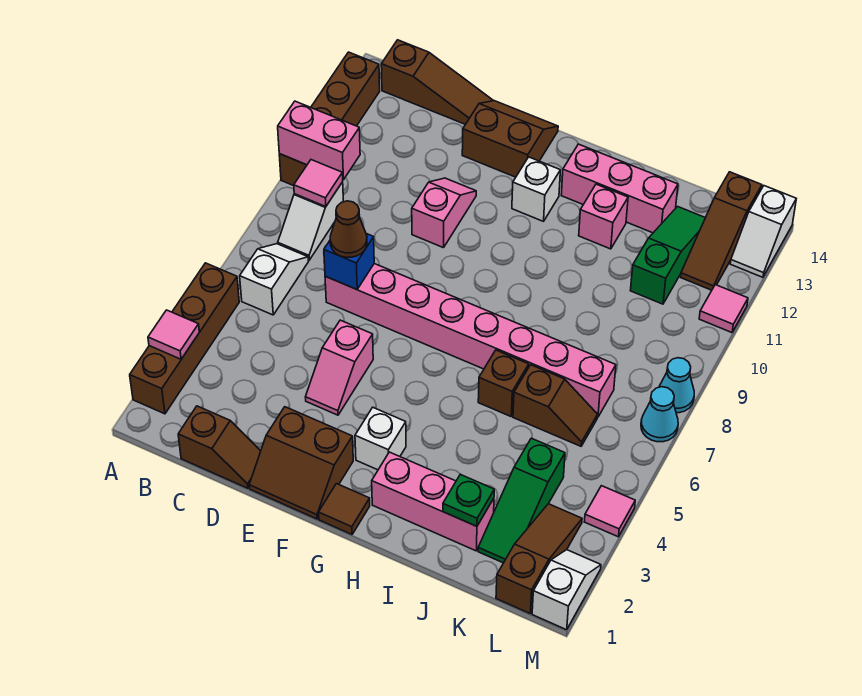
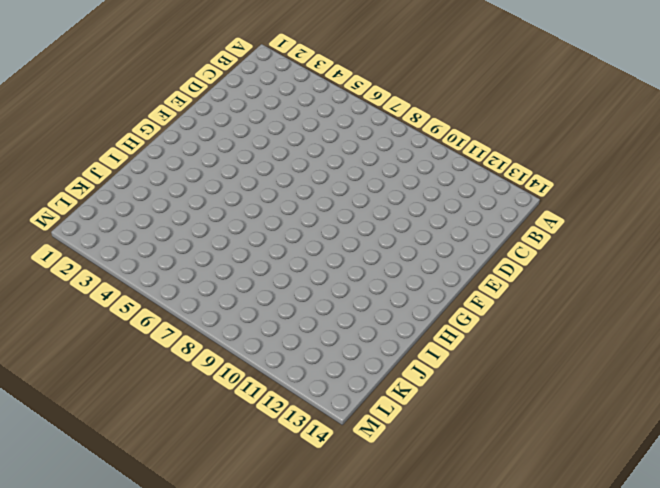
none -> brown brick A2:A5 level 1
none -> brown brick A10:A13 level 1
none -> white slope B6:B7 level 1 top 6
none -> white slope B8:B9 level 1 top 9

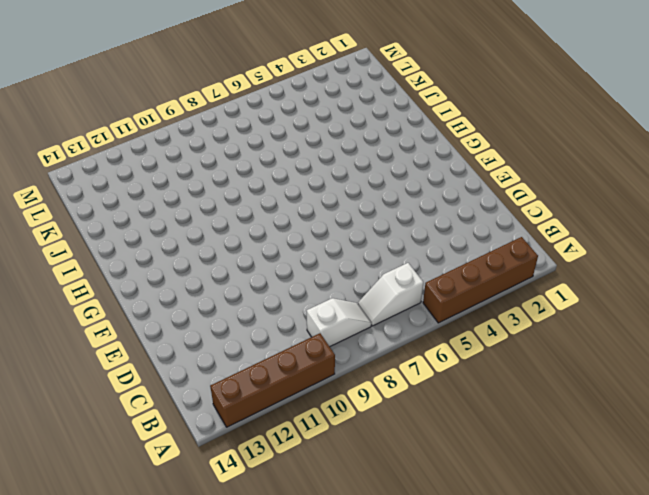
none -> brown slope B14:D14 level 1 top B
none -> brown slope C1:D1 level 1 top C
none -> pink brick D7:K7 level 1
none -> brown slope E1:F2 level 1 top 2

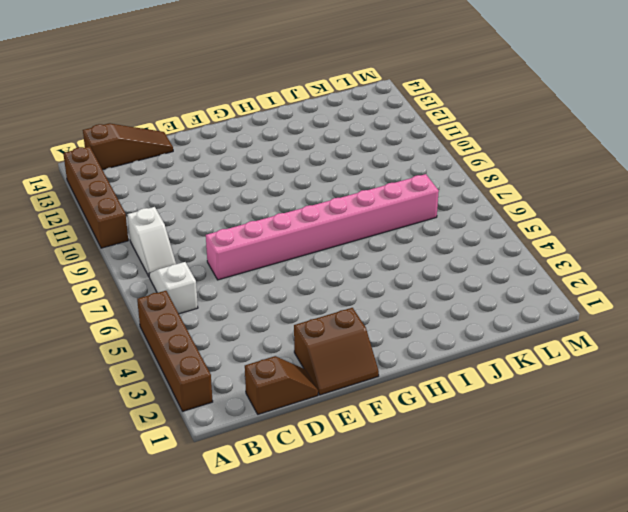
none -> pink slope E4:E5 level 1 top 5
none -> pink slope E10:E11 level 1 top 10
none -> brown slope E13:F14 level 1 top 13
none -> brown tile G1 level 1

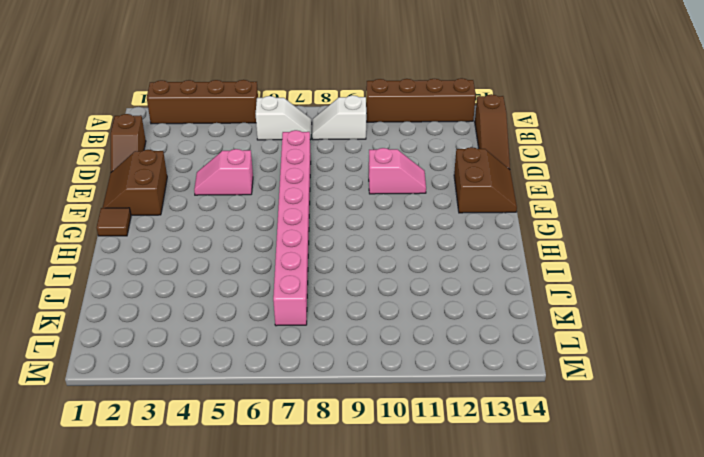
none -> white brick G3 level 1
none -> white brick G12 level 1
none -> pink brick H2:J2 level 1
none -> pink brick H13:J13 level 1

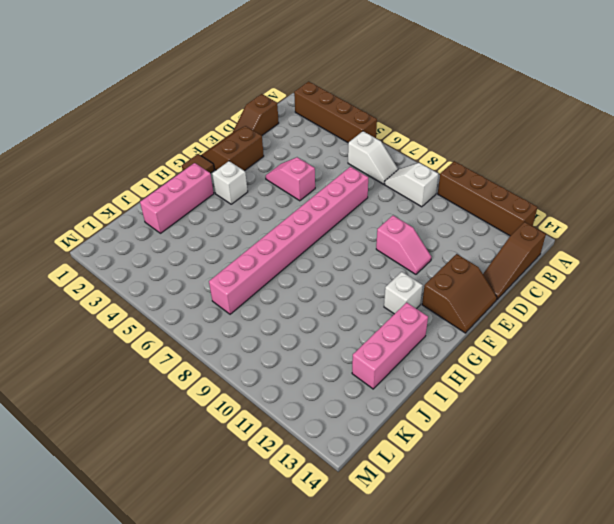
none -> brown brick I6 level 1
none -> pink brick I12 level 1
none -> brown slope J6:K6 level 1 top J
none -> green slope K2:K4 level 1 top 4

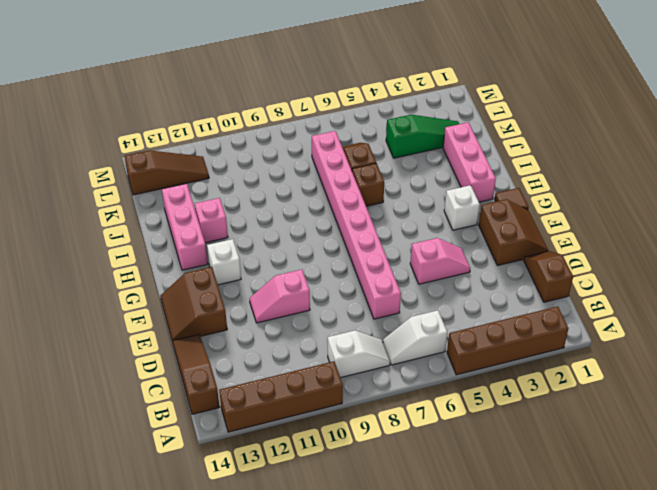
none -> green slope K11:K13 level 1 top 11
none -> brown slope L1:L3 level 1 top 1
none -> white slope M1:M2 level 1 top 1
none -> pink tile M4 level 1

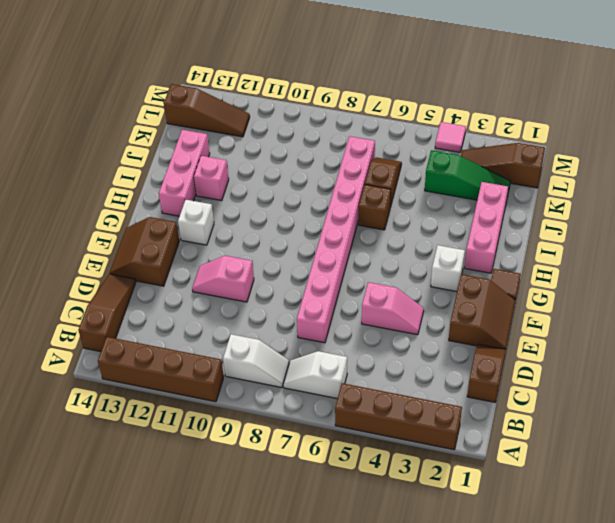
none -> green slope K11:K13 level 1 top 11
none -> white slope M1:M2 level 1 top 1
none -> cyan cone M7 level 1
none -> cyan cone M8 level 1

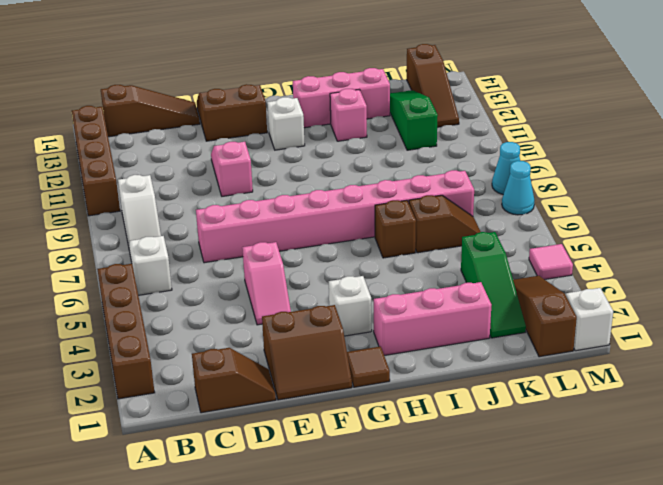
none -> pink tile M11 level 1
none -> white slope M13:M14 level 1 top 14
none -> pink tile A3 level 2
none -> pink brick A10:B10 level 2

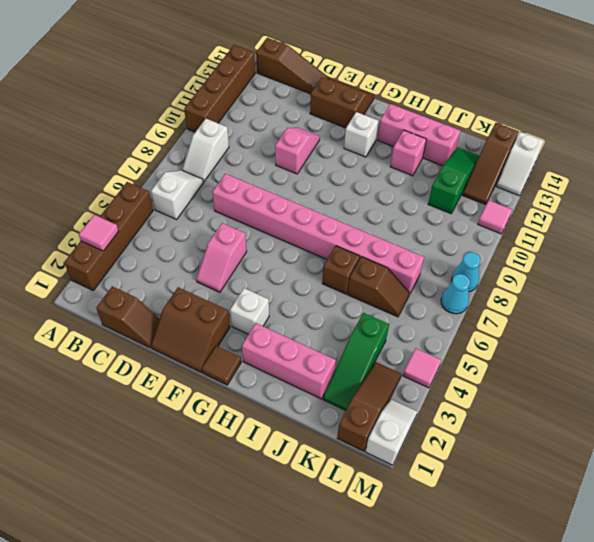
none -> pink brick A10:B10 level 2
none -> pink tile B9 level 2
none -> blue brick D7 level 2
none -> green plate J2 level 2

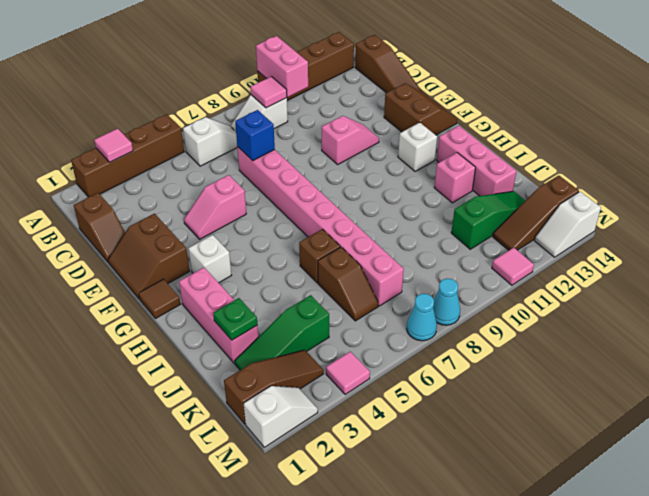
none -> brown cone D7 level 3

